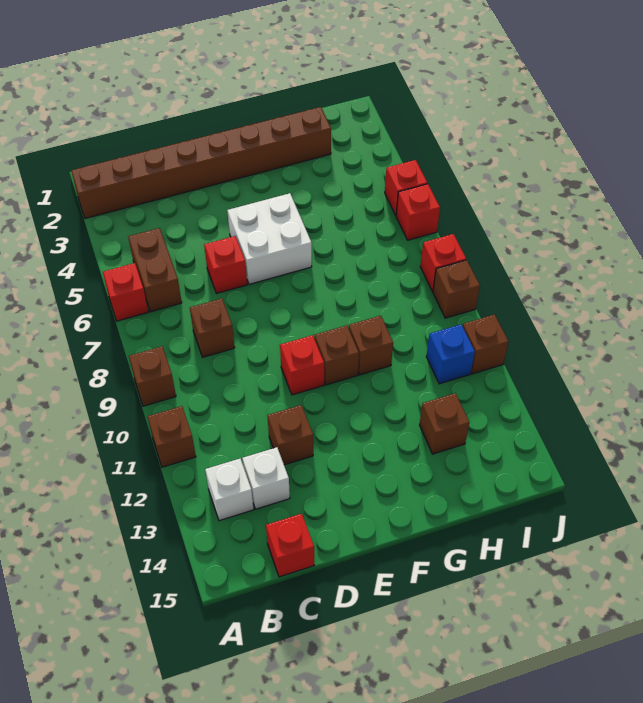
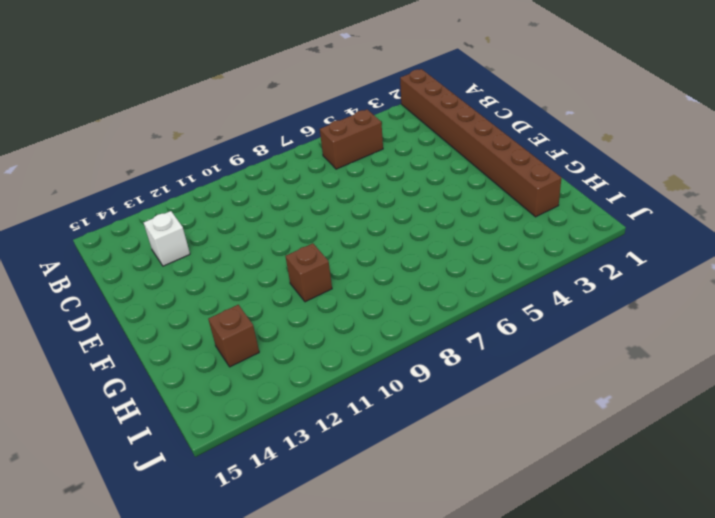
none -> red brick A6 level 1
none -> brown brick A9 level 1
none -> brown brick A11 level 1

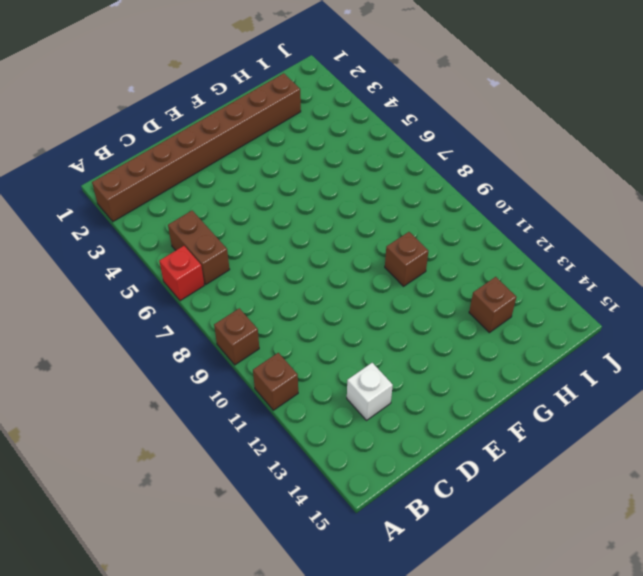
none -> white brick B13 level 1
none -> brown brick C8 level 1
none -> red brick C15 level 1

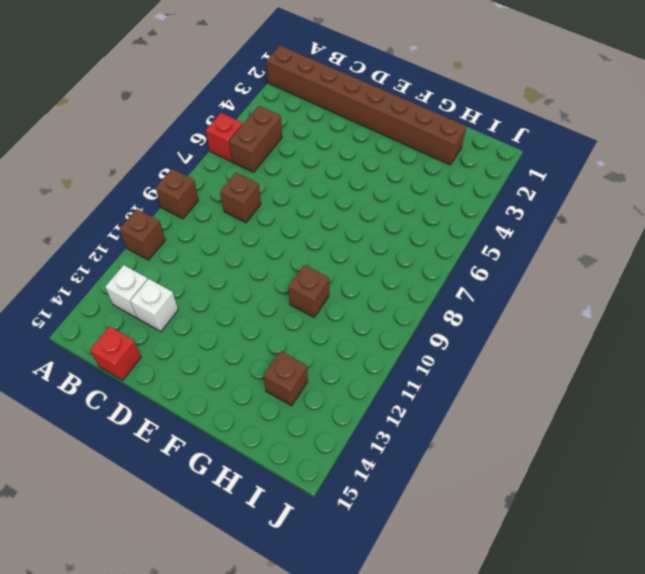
none -> red brick D6 level 1
none -> brown brick D12 level 1
none -> white brick E5:F6 level 1

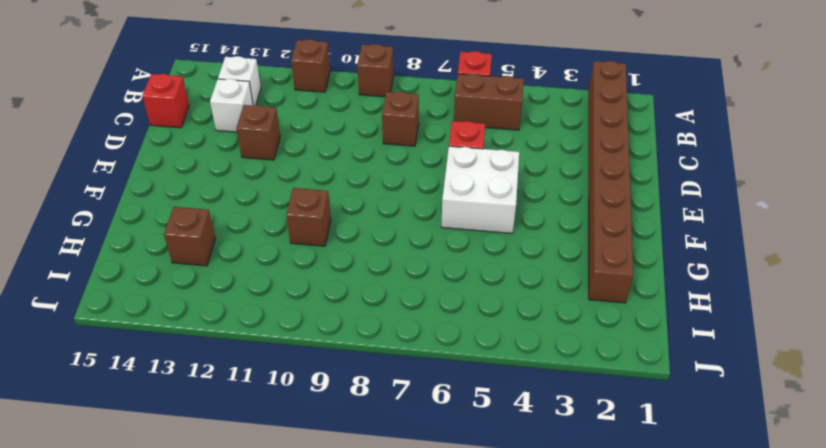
none -> red brick E10 level 1
none -> brown brick F10 level 1
none -> blue brick I11 level 1

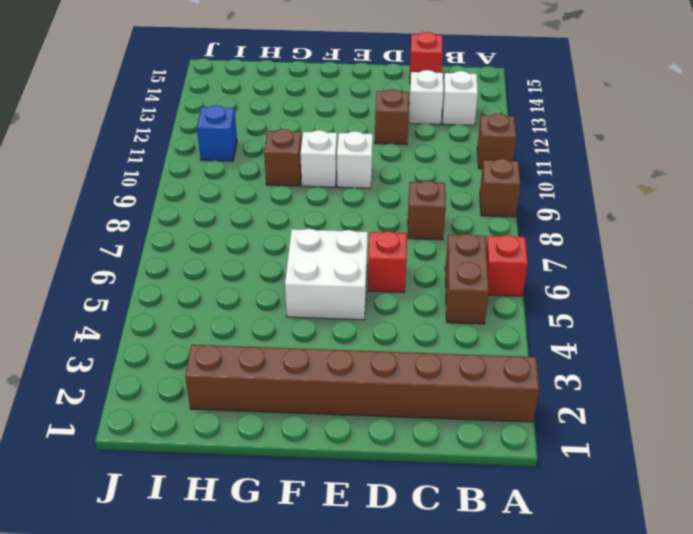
white brick E10 level 1 -> red brick E10 level 1
white brick F10 level 1 -> brown brick F10 level 1
none -> brown brick H13 level 1
none -> red brick J5 level 1
none -> red brick J6 level 1

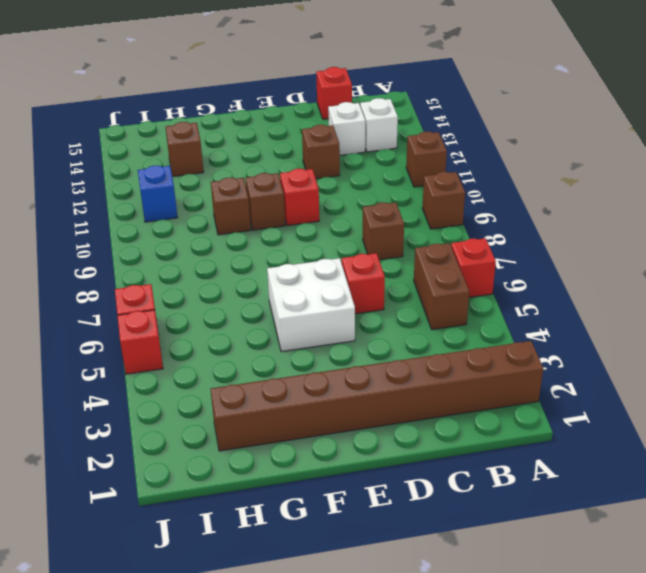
none -> red brick J8 level 1
none -> brown brick J9 level 1
none -> brown brick J11 level 1

